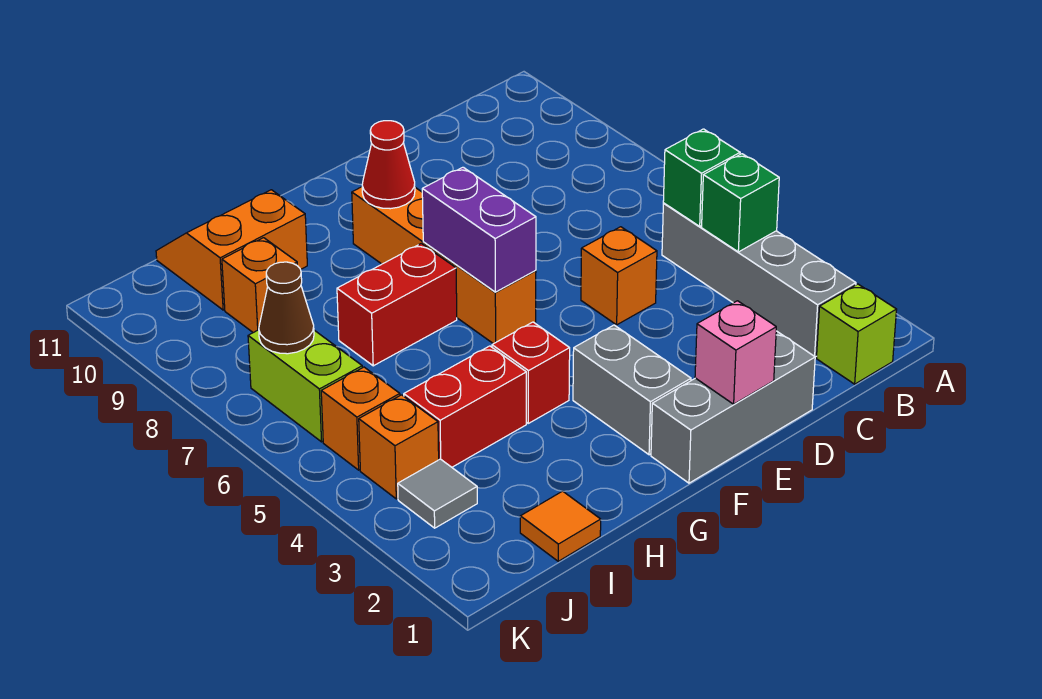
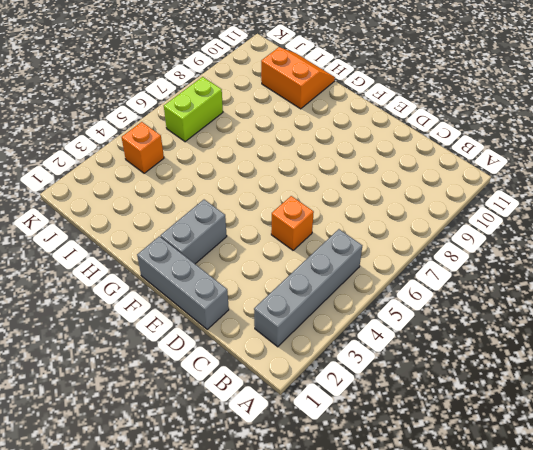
none -> lime brick B1 level 1
none -> orange brick F6:F9 level 1
none -> red brick G4 level 1

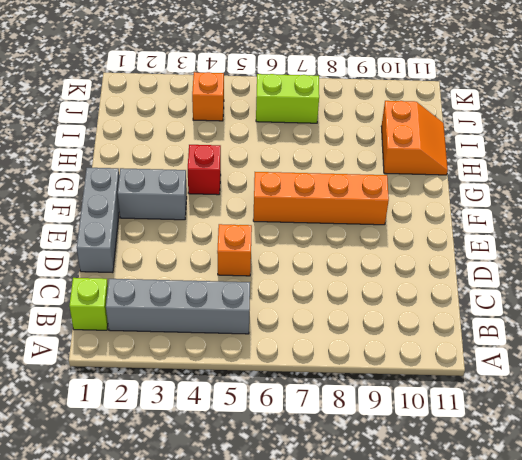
none -> red brick G7:H7 level 1
none -> red brick H4:I4 level 1
none -> orange tile I1 level 1

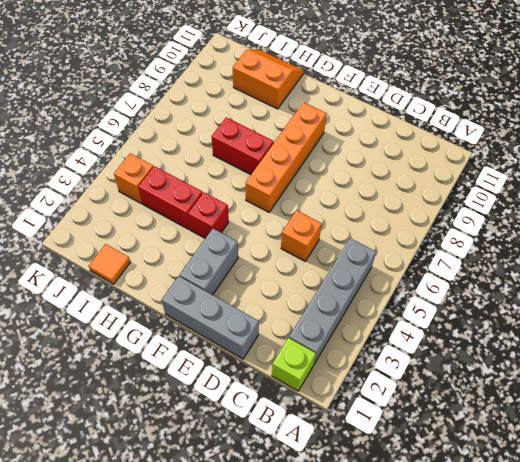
none -> orange brick I9 level 1
none -> grey tile J3 level 1
none -> orange brick J5 level 1

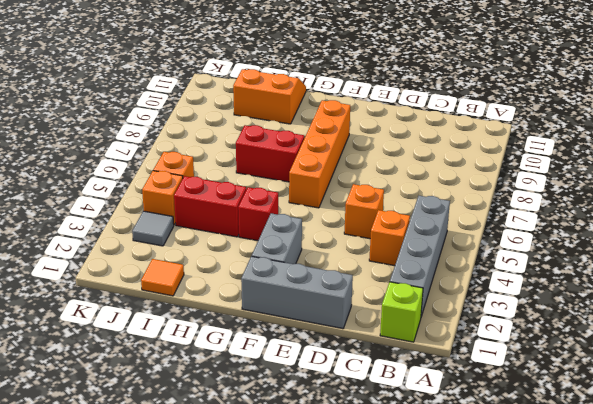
orange brick C4 level 1 -> orange brick I9 level 1
none -> lime brick J6:J7 level 1
none -> green brick B4 level 2
none -> green brick B5 level 2

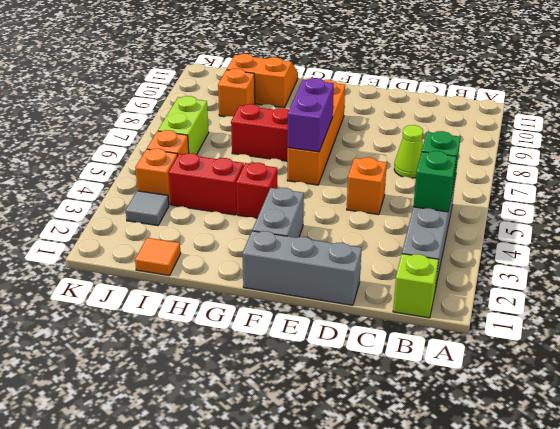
lime cone C7 level 1 -> none
none -> pink brick E1 level 2
none -> red cone F9 level 2
none -> brown cone J7 level 2

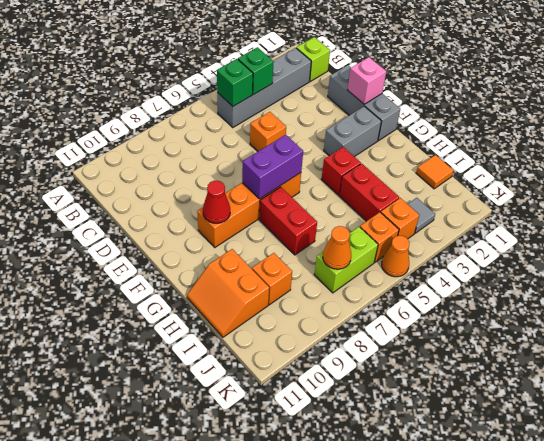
orange cone J7 level 2 -> brown cone J7 level 2
orange cone K5 level 1 -> none

